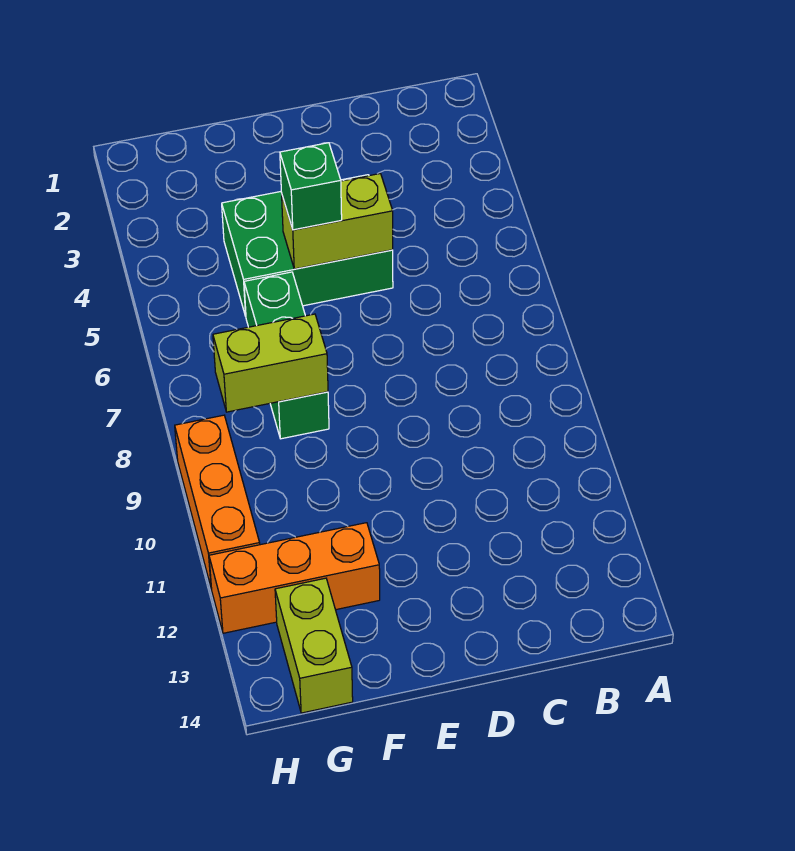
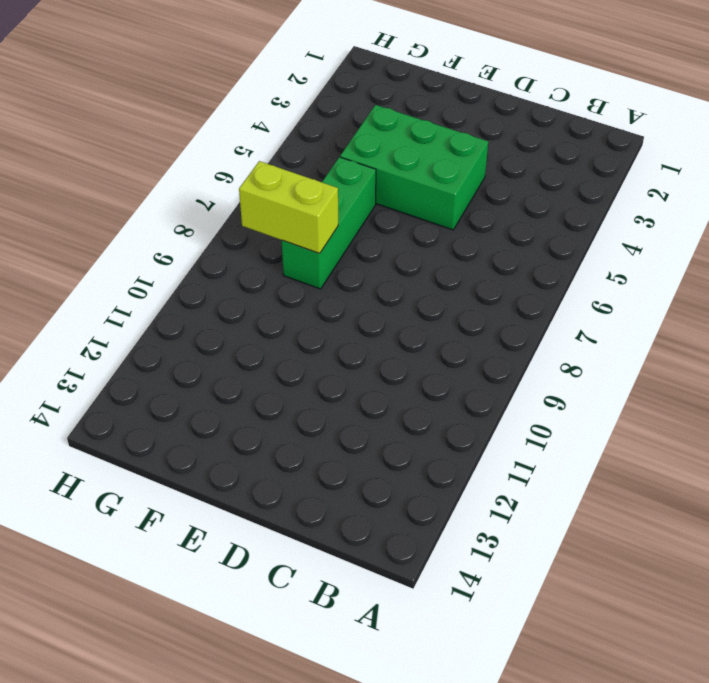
none -> orange brick F12:H12 level 1
none -> lime brick G13:G14 level 1

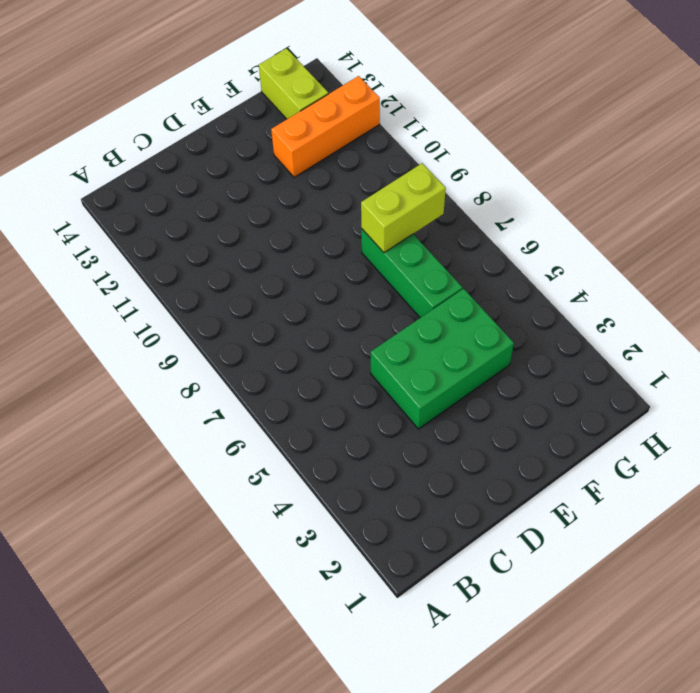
none -> orange brick H9:H11 level 1
none -> lime brick D5:E5 level 2

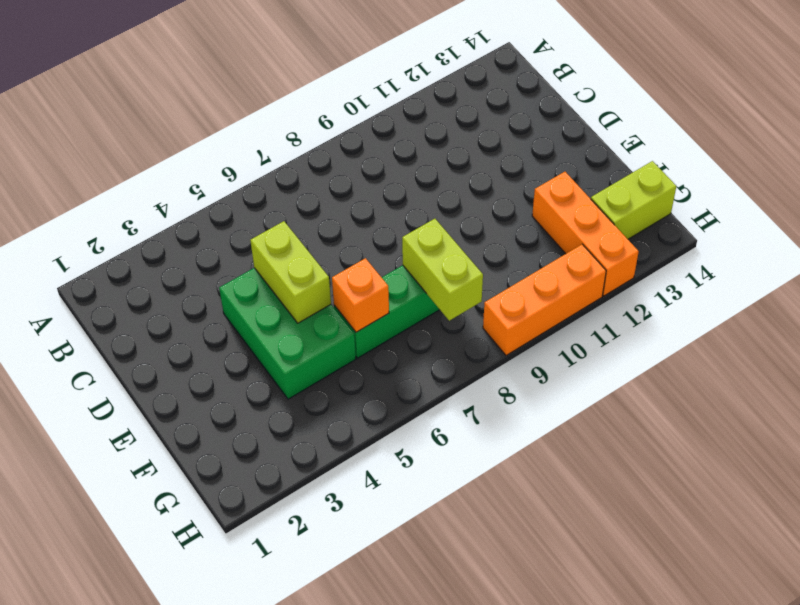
orange brick F6 level 2 -> none
none -> green brick E5 level 3

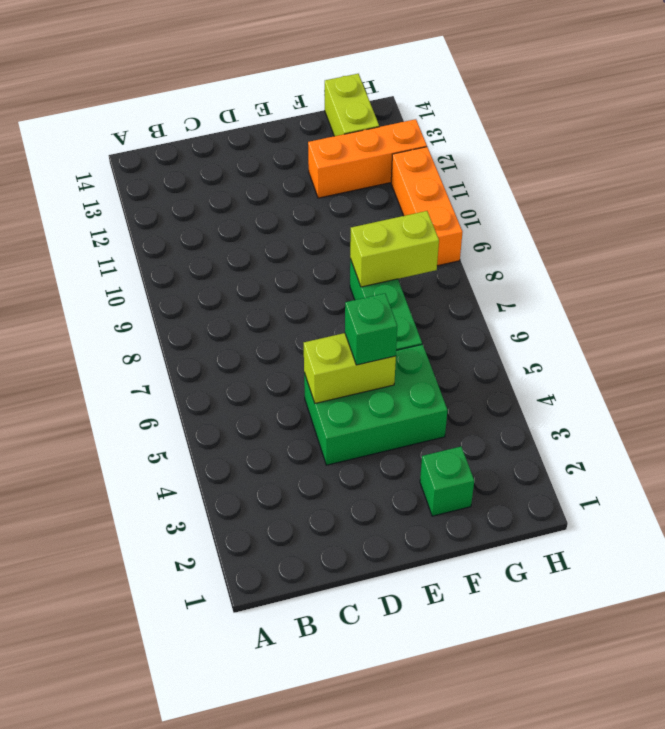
green brick F2 level 1 -> none

